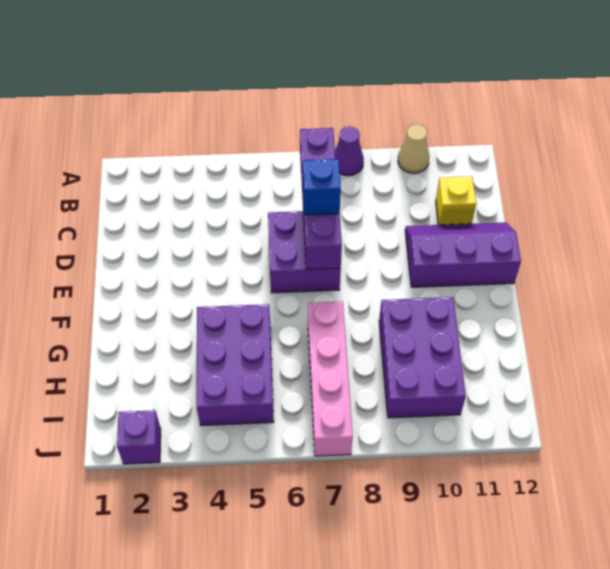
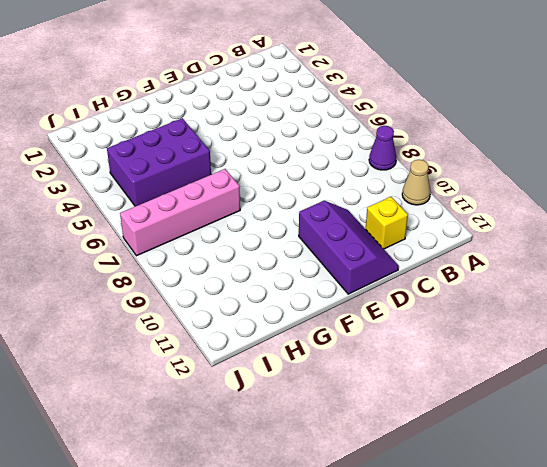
none -> purple brick D6:E7 level 1
none -> purple brick G9:I10 level 1

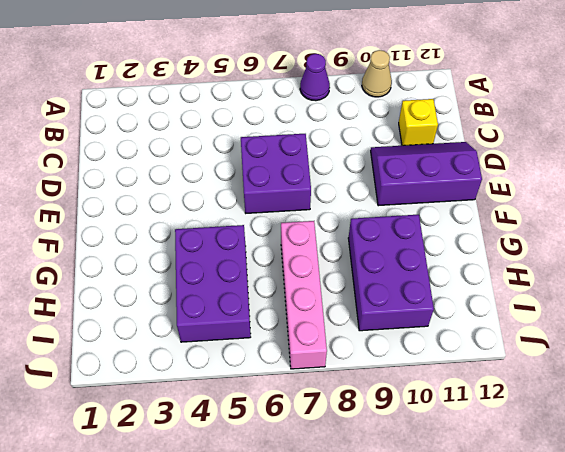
none -> purple brick J2 level 1
none -> purple brick B7:E7 level 2

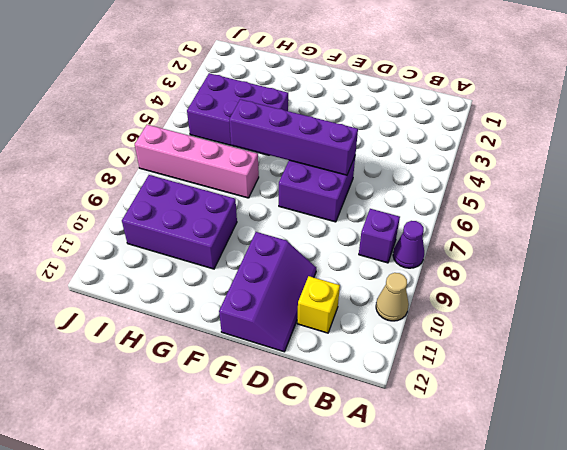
purple brick B8 level 1 -> purple brick J2 level 1
purple brick D6:G6 level 2 -> purple brick B7:E7 level 2
none -> blue brick D7 level 3

